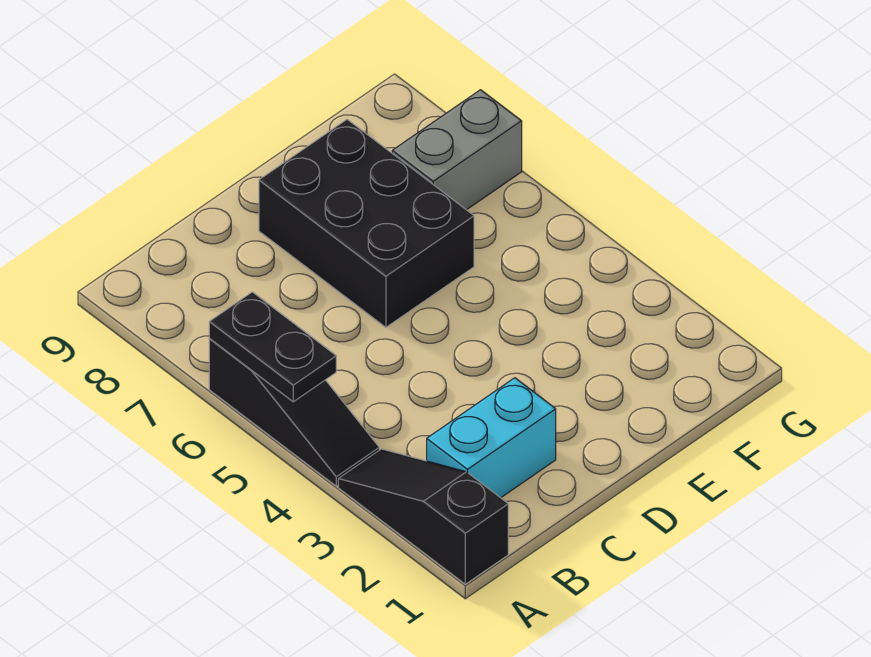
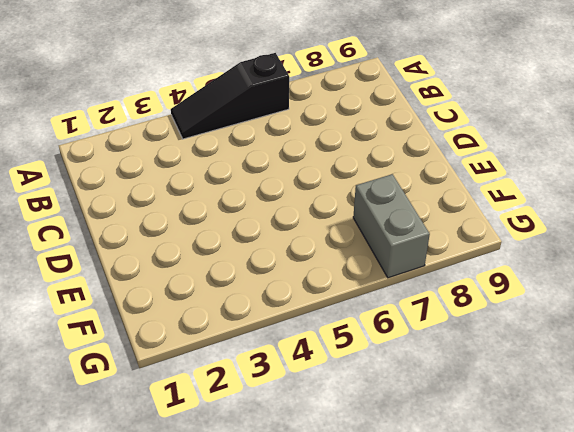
none -> black slope A1:A3 level 1 top 1
none -> cyan brick B2:C2 level 1

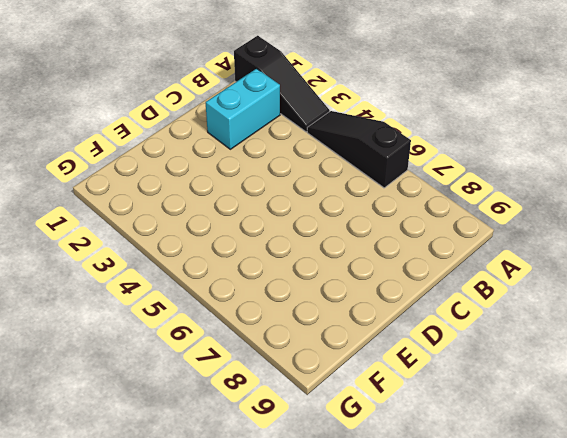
none -> black brick D6:E8 level 1
none -> grey brick F7:G7 level 1

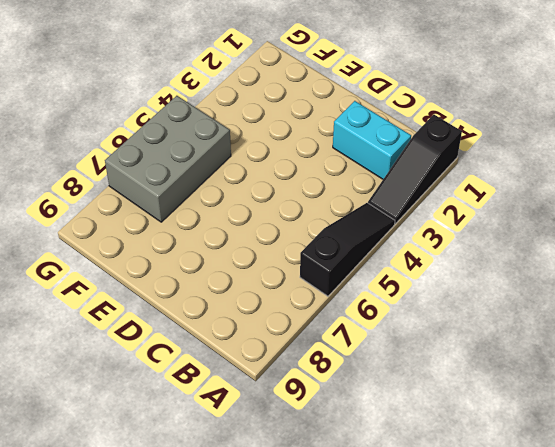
grey brick F5:G7 level 1 -> grey brick F7:G7 level 1
none -> black brick D6:E8 level 1
none -> black plate A5:A6 level 2

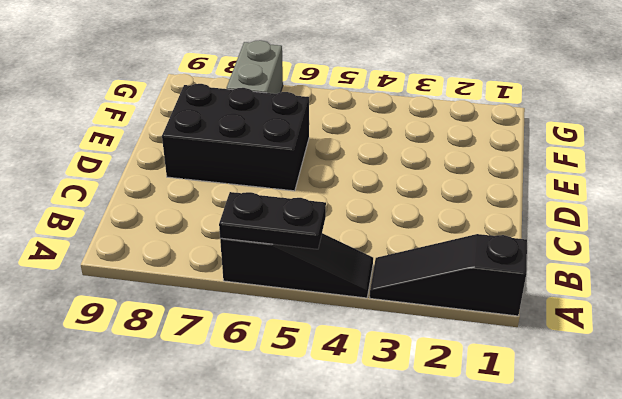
none -> cyan brick B2:C2 level 1

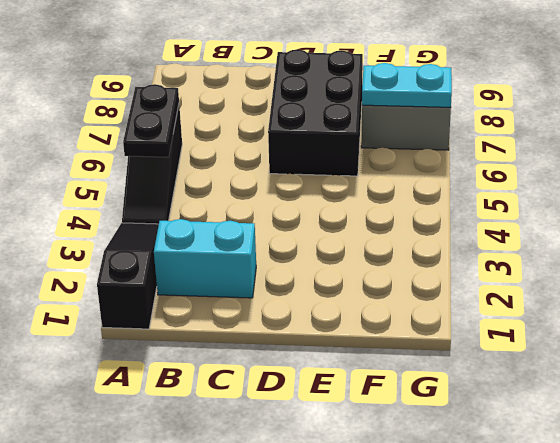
cyan plate F7:G7 level 2 -> none

